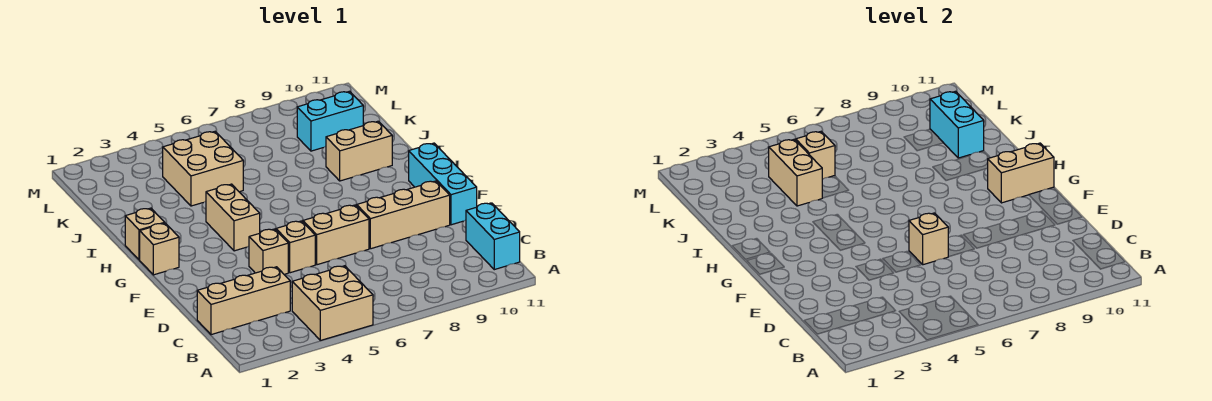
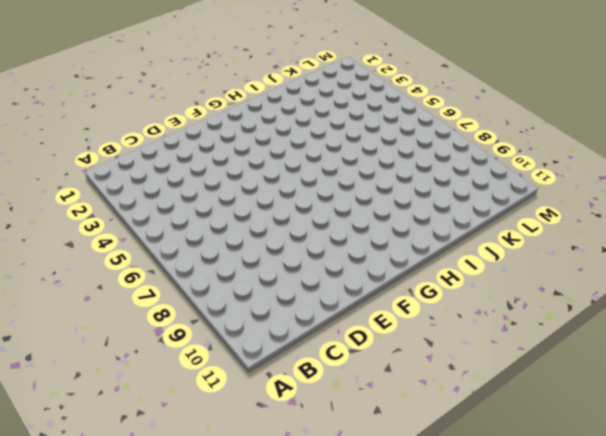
none -> tan brick A4:B5 level 1
none -> cyan brick B11:C11 level 1
none -> tan brick C1:C3 level 1

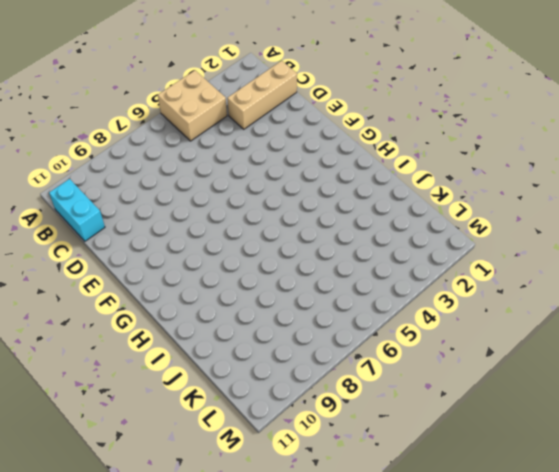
none -> tan brick E4 level 1
none -> tan brick E5 level 1
none -> tan brick E6:E7 level 1

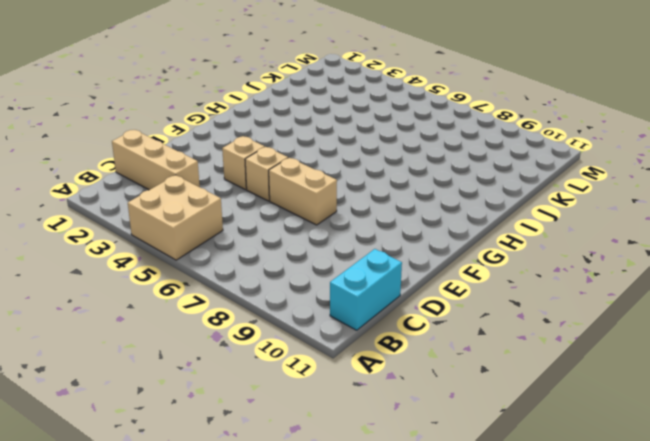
none -> tan brick E8:E10 level 1
none -> cyan brick E11:G11 level 1
none -> tan brick G1 level 1

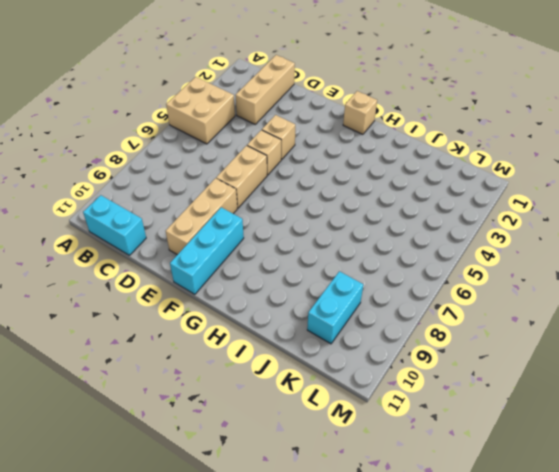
cyan brick F9:F11 level 1 -> cyan brick E11:G11 level 1
none -> tan brick G4:H4 level 1
none -> tan brick H1 level 1
none -> tan brick I9:I10 level 1

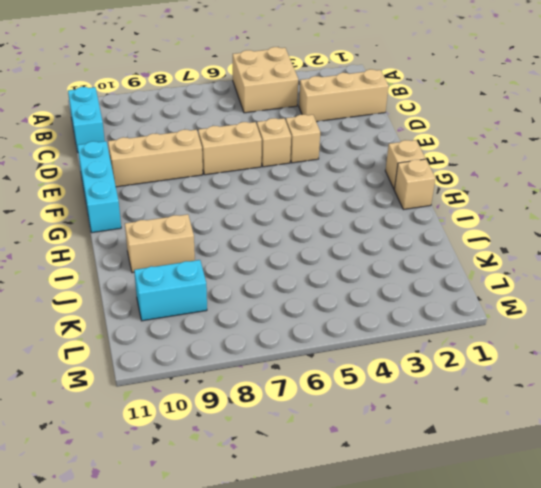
none -> tan brick G4:H4 level 1
none -> tan brick J4:K5 level 1
none -> tan brick E6 level 2

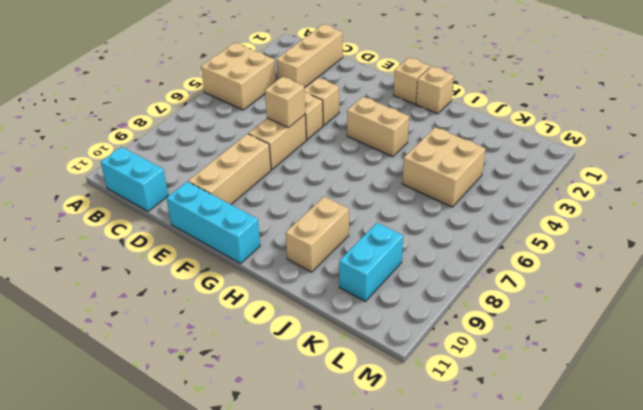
none -> tan brick G10:G11 level 2
none -> tan brick J4:K4 level 2
none -> cyan brick J10:K10 level 2

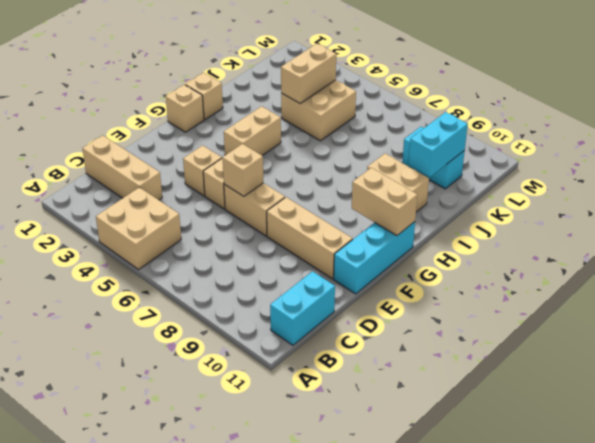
none -> tan brick K5 level 2

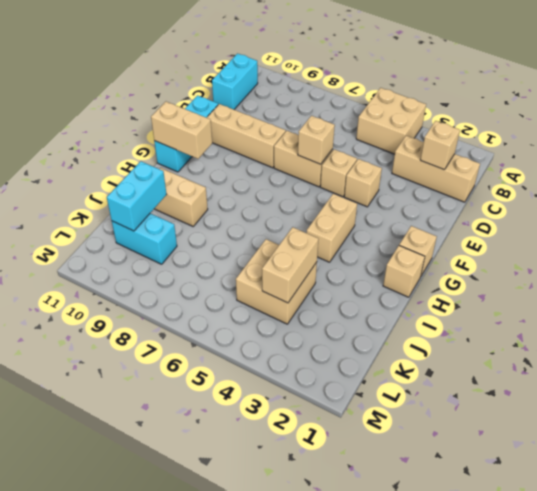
tan brick C2 level 2 -> tan brick K5 level 2

